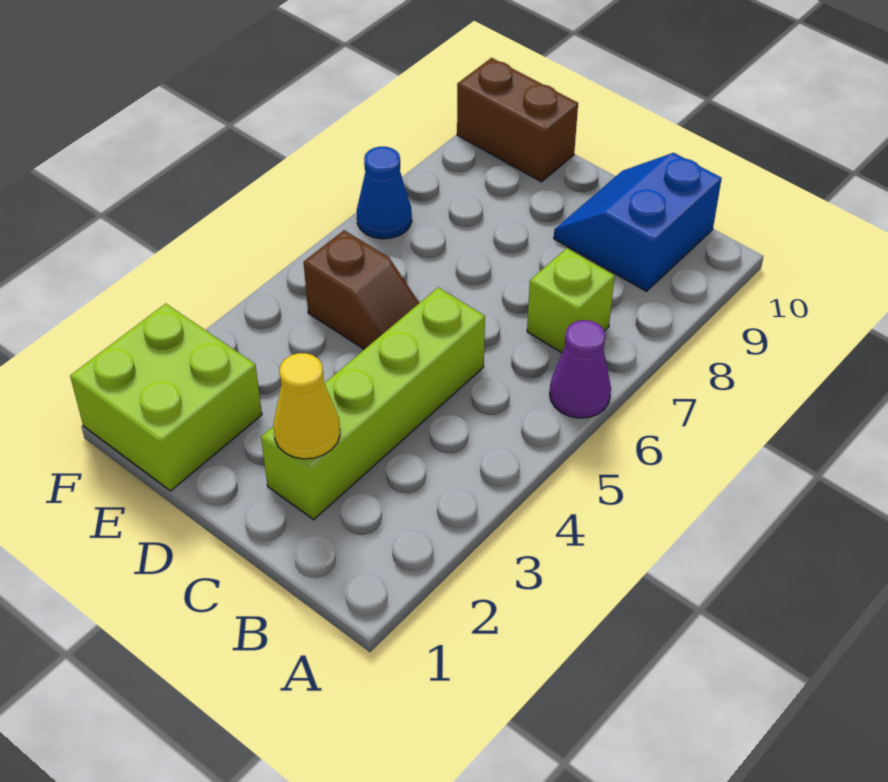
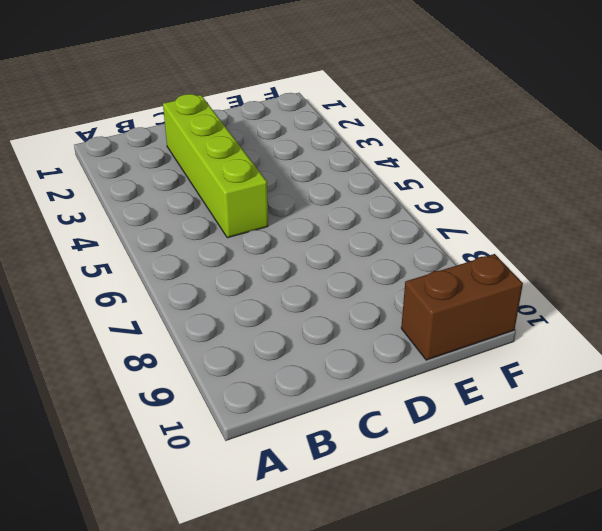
none -> purple cone A6 level 1
none -> lime brick B7 level 1

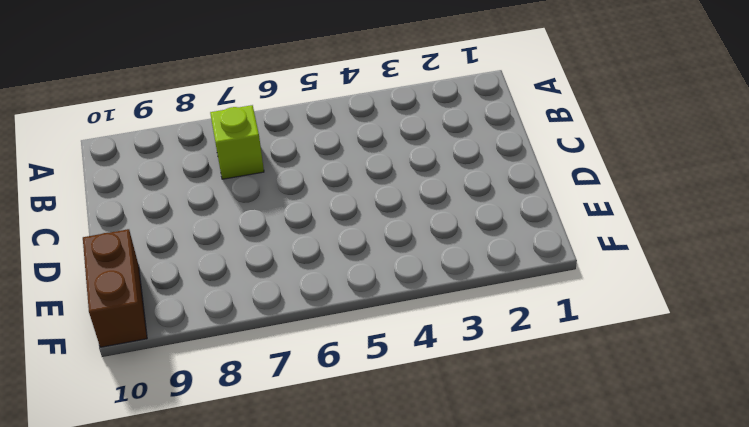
none -> purple cone A6 level 1
none -> blue slope B9:C10 level 1 top B

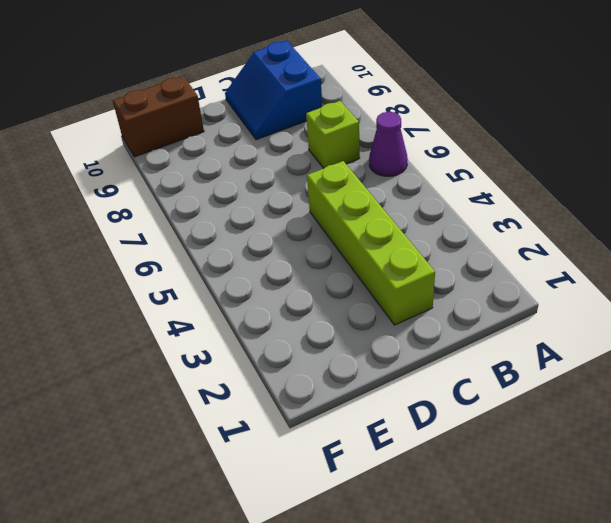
none -> brown slope D5:E5 level 1 top E
none -> lime brick E1:F2 level 1

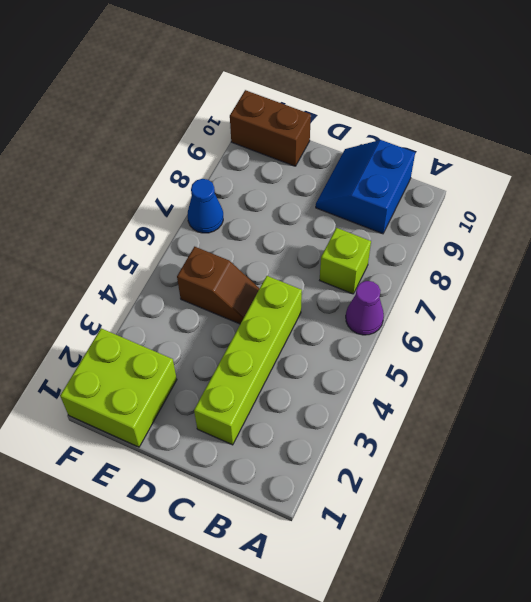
none -> yellow cone C2 level 2

